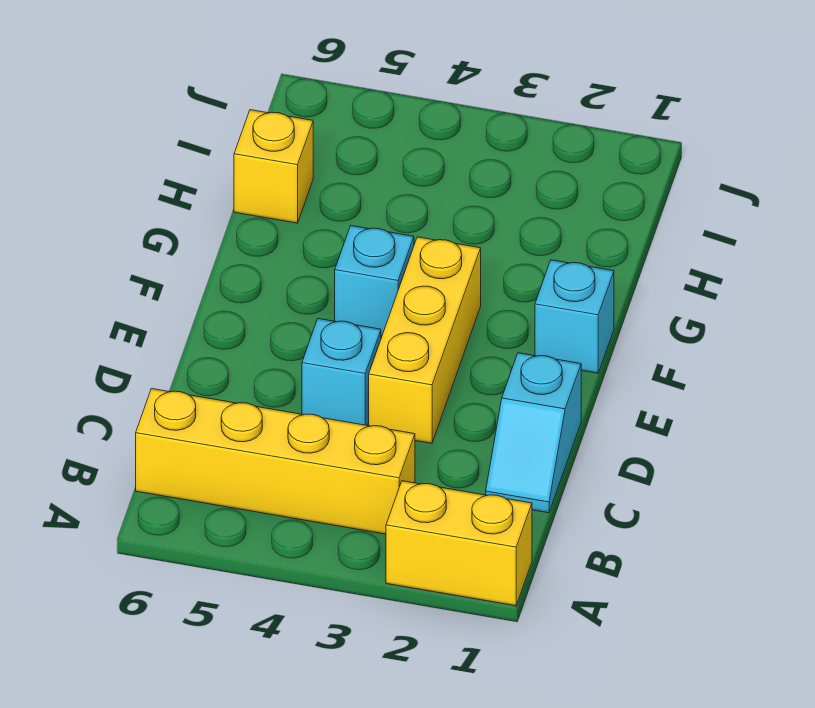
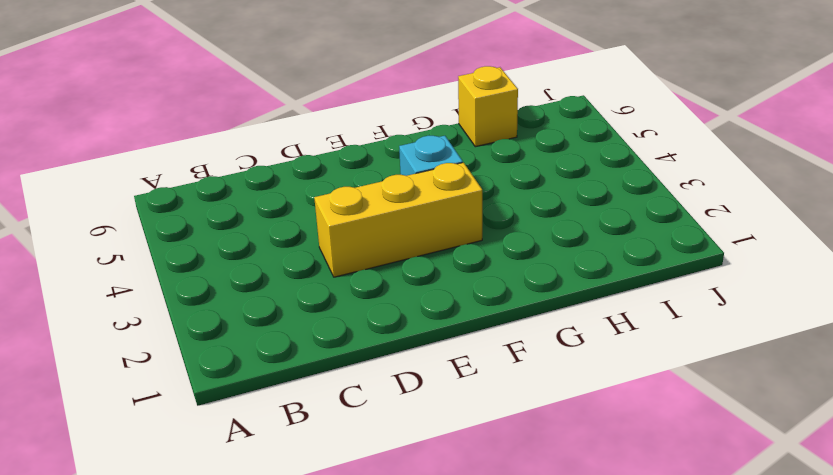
none -> yellow brick A1:A2 level 1
none -> yellow brick B3:B6 level 1

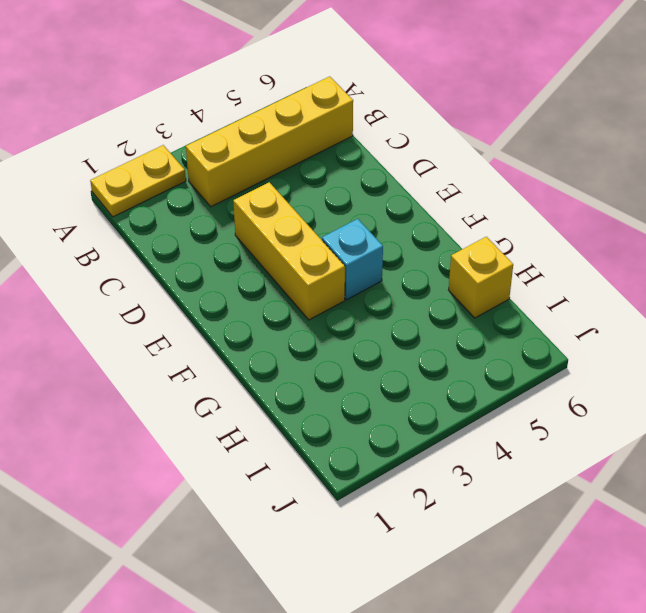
yellow plate A1:A2 level 1 -> yellow brick A1:A2 level 1
none -> cyan slope C1:D1 level 1 top D
none -> cyan brick D4 level 1

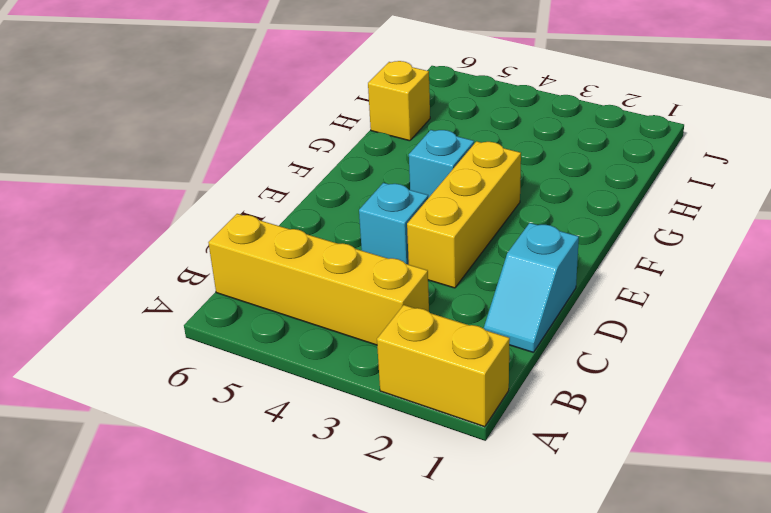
none -> cyan brick F1 level 1

